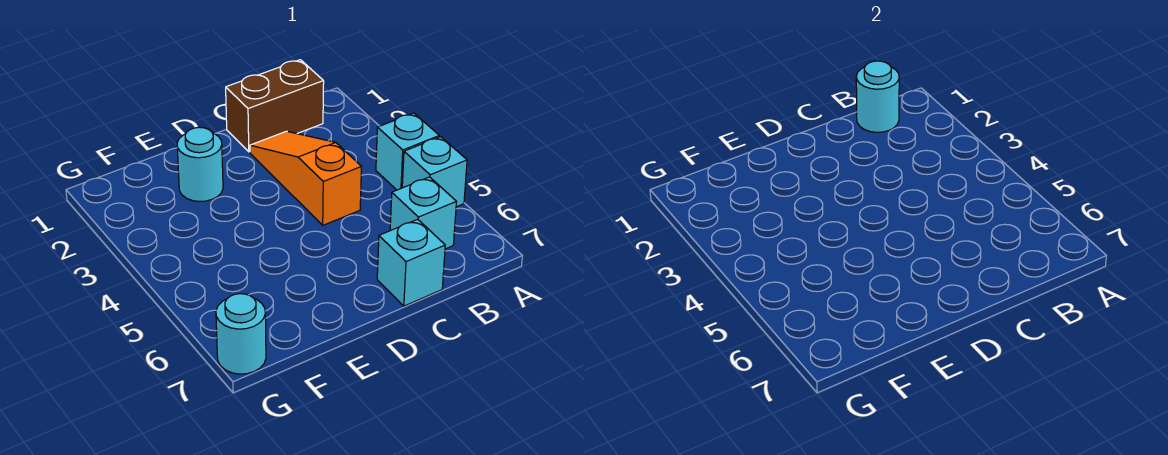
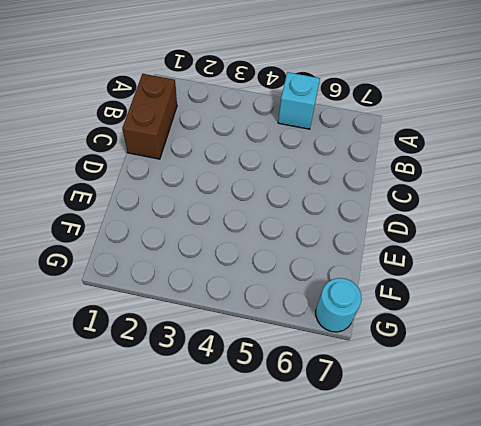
none -> cyan brick A4 level 1
none -> cyan brick B6 level 1

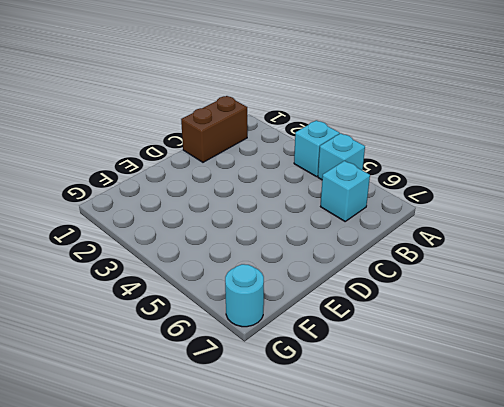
none -> orange slope C2:C4 level 1 top 4
none -> cyan brick C7 level 1

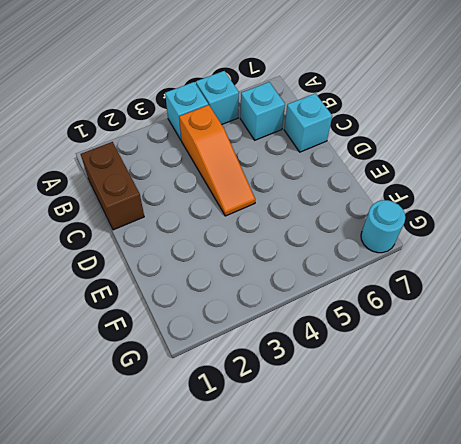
orange slope B4:D4 level 1 top B -> orange slope C2:C4 level 1 top 4
none -> cyan round brick E2 level 1
none -> cyan round brick B1 level 2

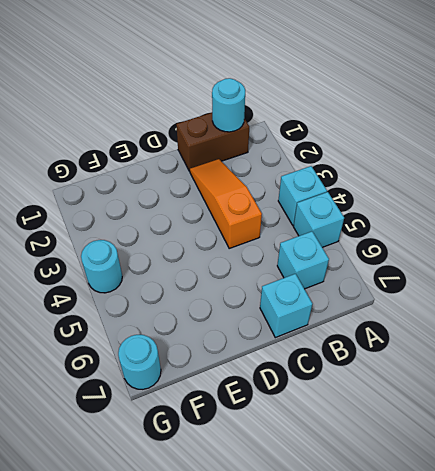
cyan round brick G4 level 1 -> cyan round brick E2 level 1

